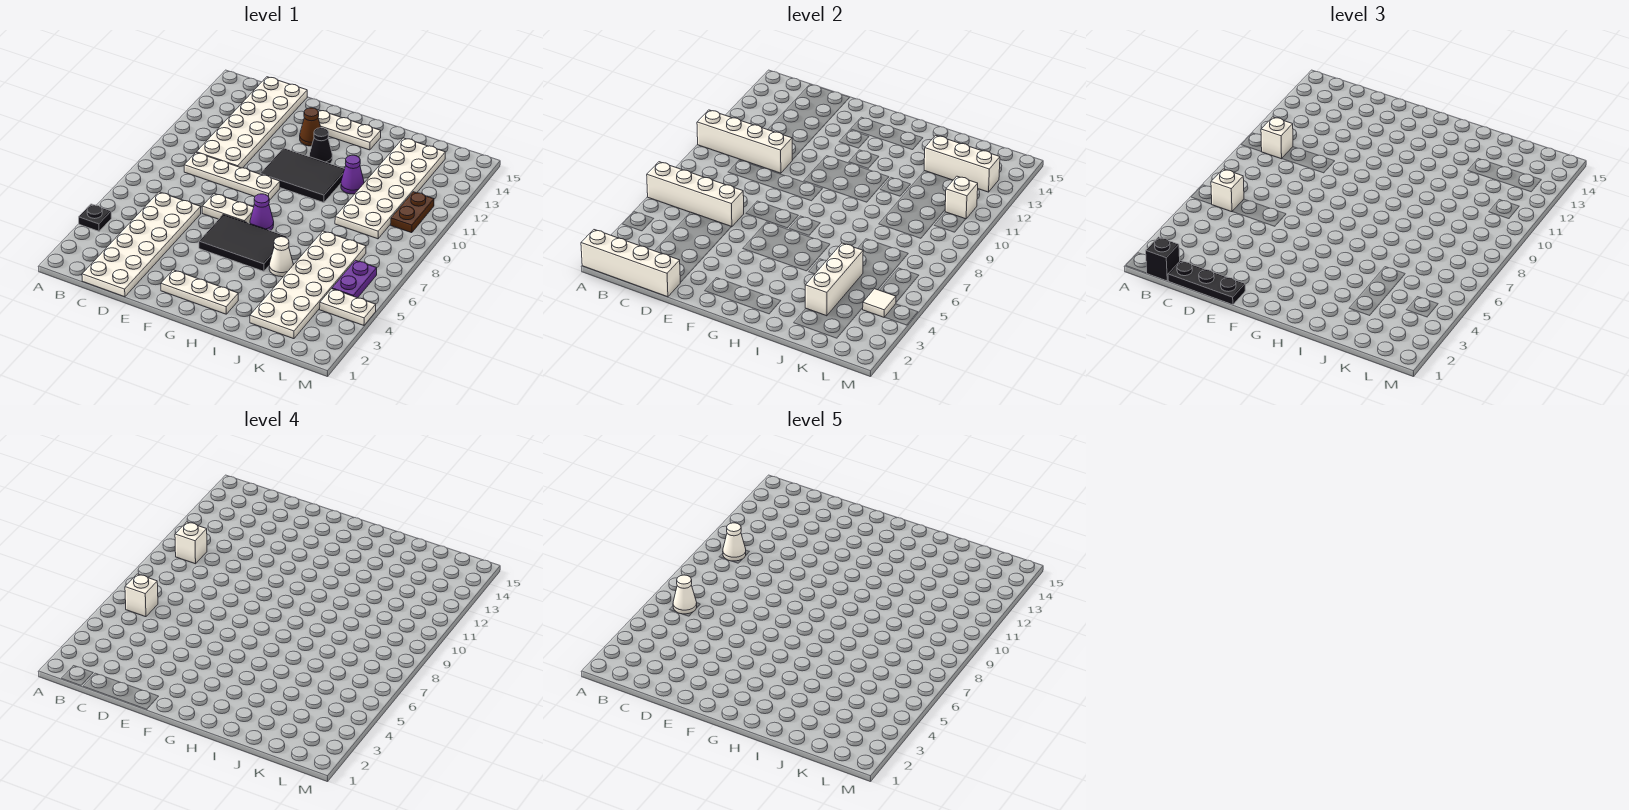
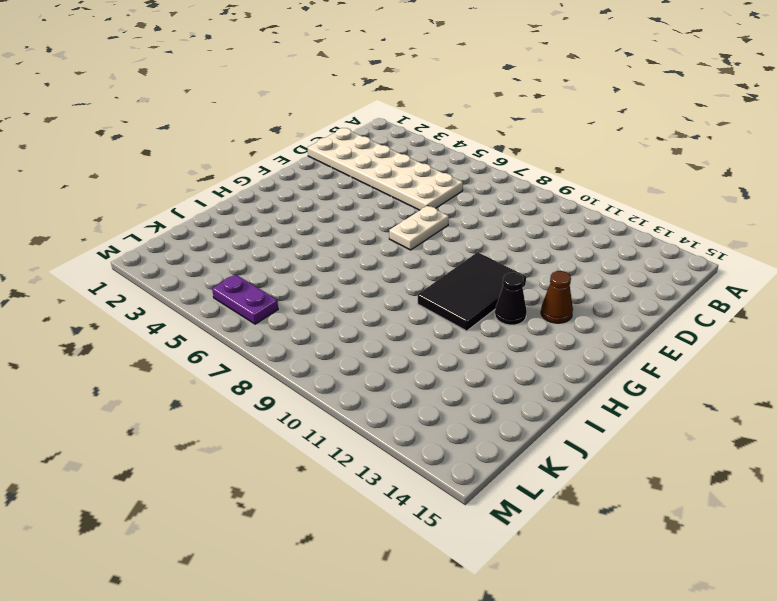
none -> black plate A4 level 1
none -> white plate C9:F9 level 1
none -> white plate C10:D15 level 1
none -> white plate F2:H2 level 1

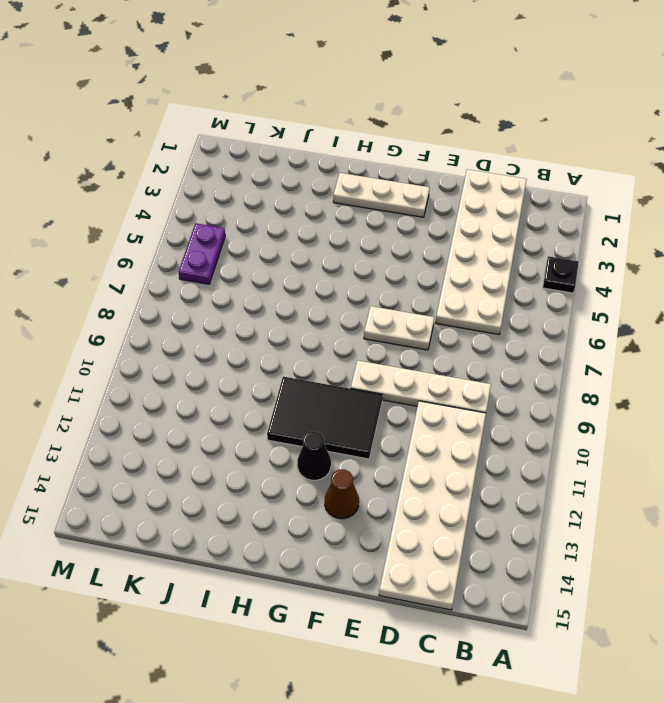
none -> black tile F5:H6 level 1
none -> white plate F14:H14 level 1
none -> purple cone G7 level 1
none -> white cone I5 level 1

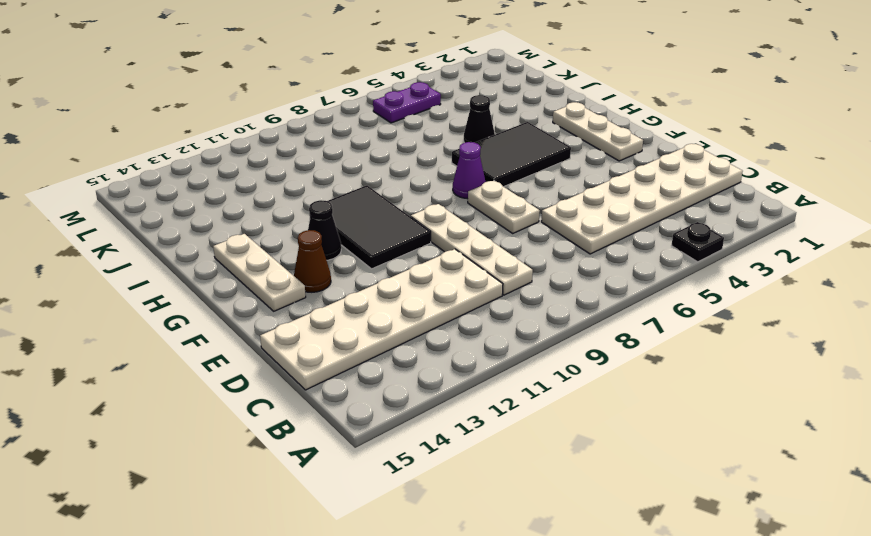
black tile G4:H6 level 1 -> black tile F5:H6 level 1
black cone I5 level 1 -> white cone I5 level 1
none -> purple cone I11 level 1
none -> white plate J2:K7 level 1
none -> white plate J9:K14 level 1
none -> white plate L4:M4 level 1

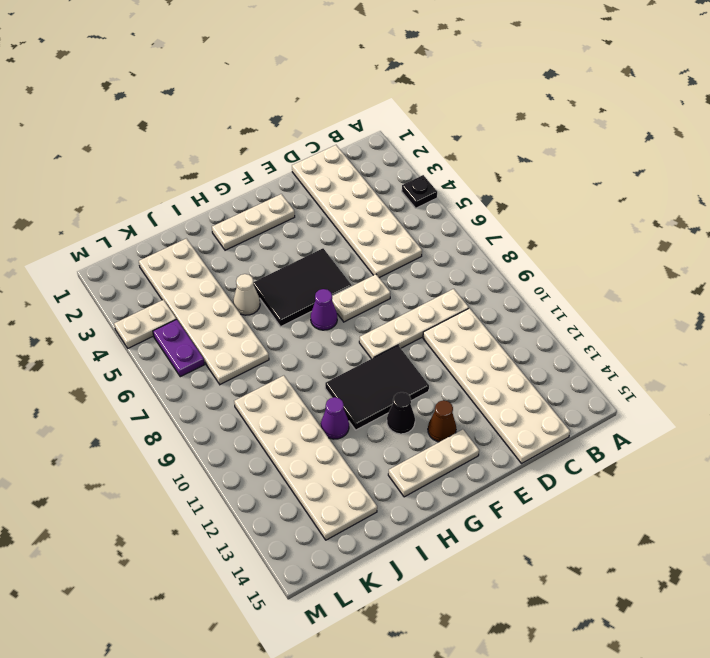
none -> brown plate L10:L11 level 1
none -> white brick A1:D1 level 2
none -> white brick A6:D6 level 2
none -> white brick A10:D10 level 2

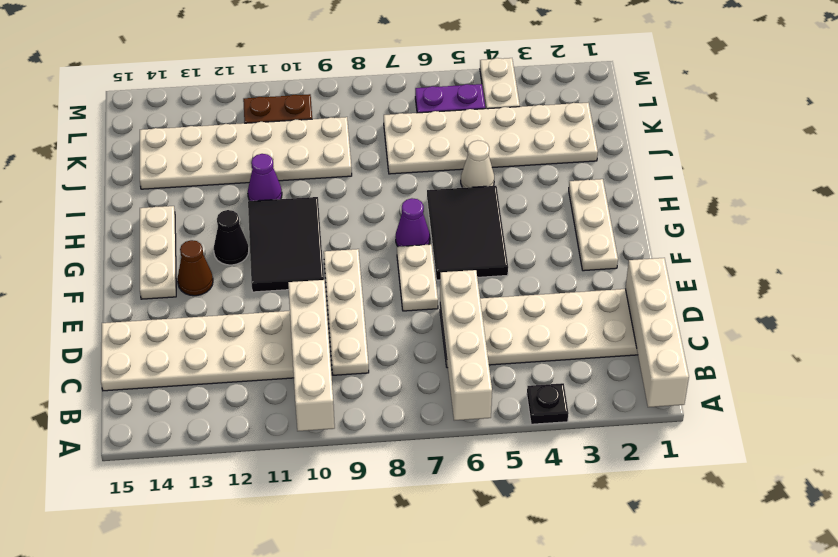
none -> white brick J3:J5 level 2
none -> white brick J13:L13 level 2
none -> white tile L4 level 2
none -> white brick L11 level 2

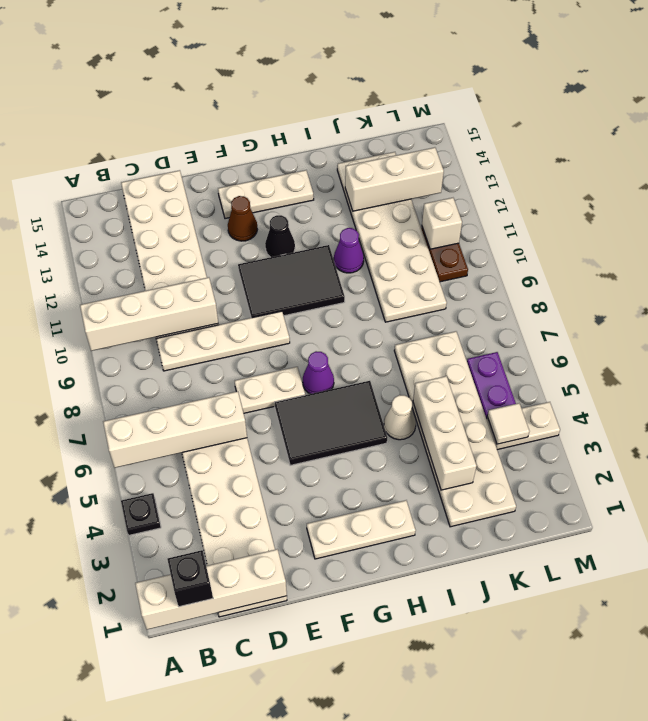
none -> white brick B6 level 3
none -> white brick B10 level 3
none -> black plate C1:E1 level 3
none -> white brick B6 level 4

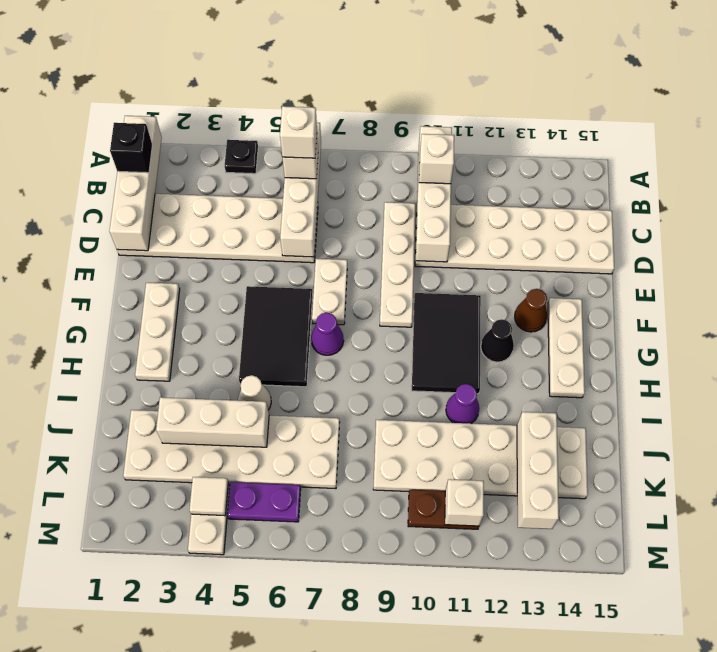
none -> black plate C1:E1 level 3
none -> white brick B10 level 4
none -> white cone B6 level 5
none -> white cone B10 level 5

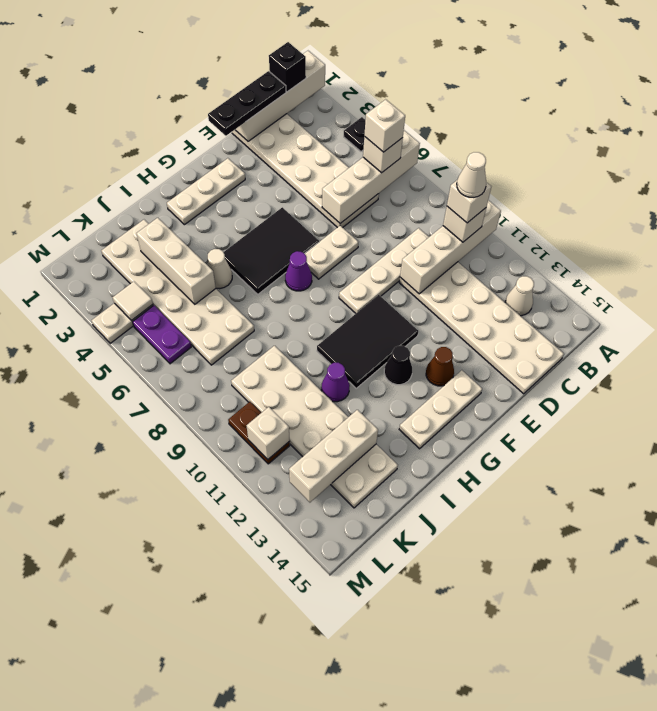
white cone B13 level 1 -> white cone B6 level 5

